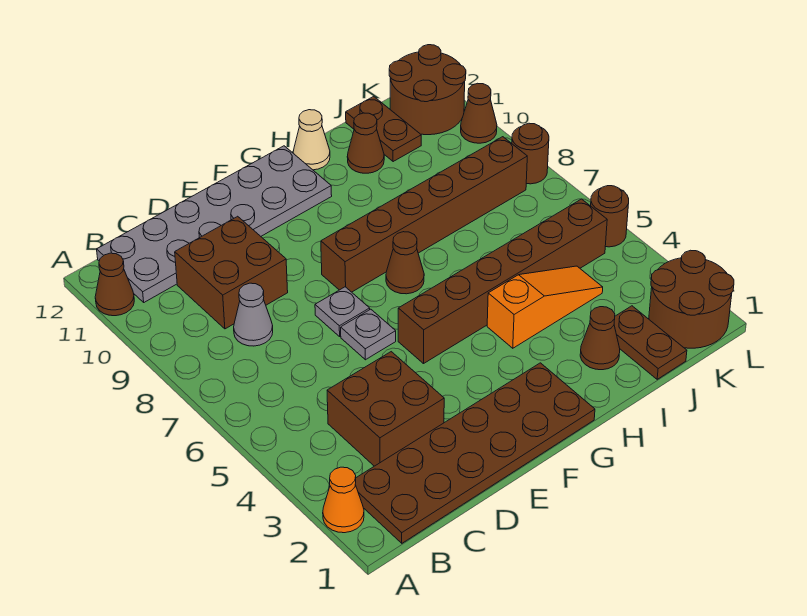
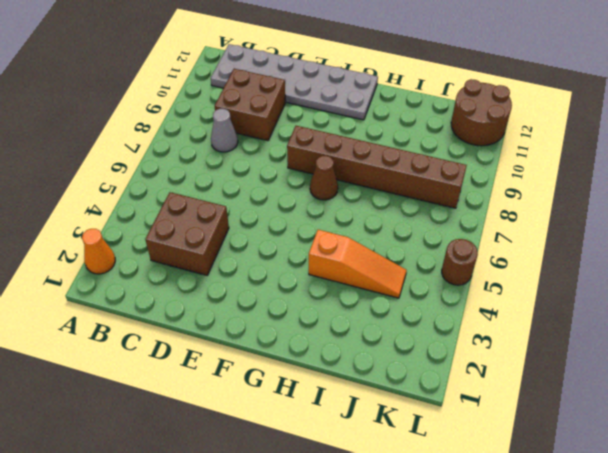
none -> brown cone A11 level 1
none -> brown plate B1:G2 level 1
none -> grey plate E6 level 1

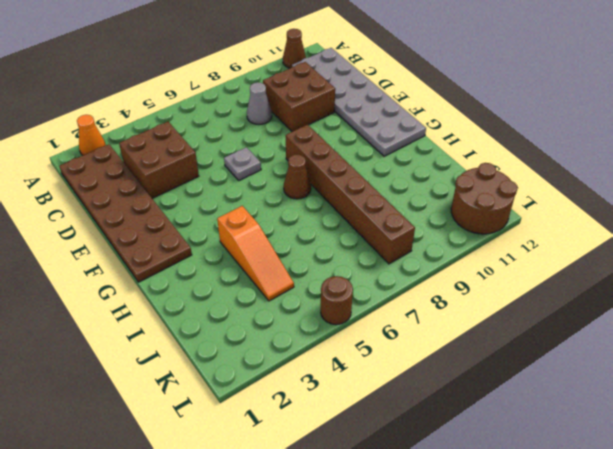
none -> grey plate E7 level 1
none -> brown brick F5:K5 level 1
none -> tan cone H12 level 1

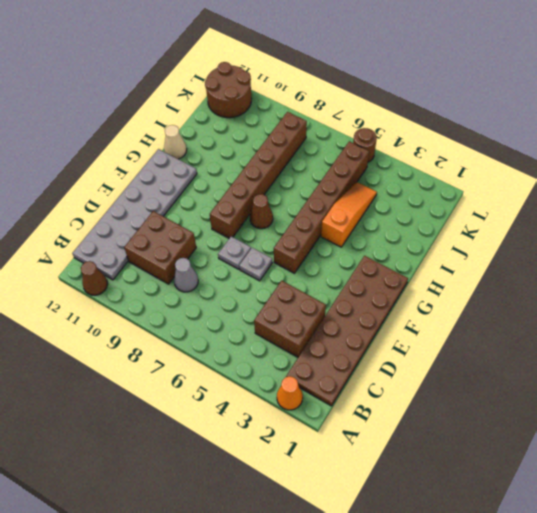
none -> brown cone I2 level 1
none -> brown cone I11 level 1
none -> brown plate J1:J2 level 1

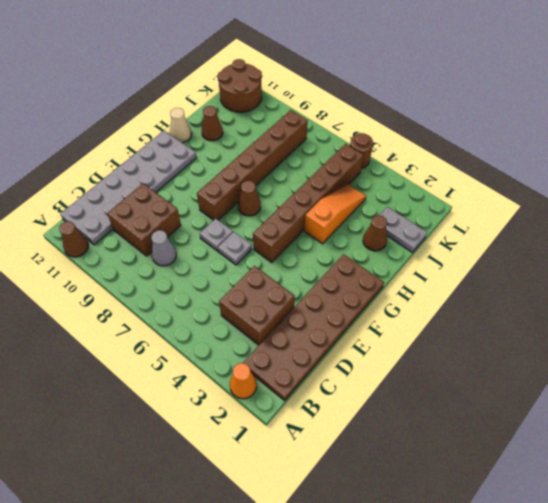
grey plate J1:J2 level 1 -> brown plate J1:J2 level 1
none -> brown plate J11:J12 level 1
none -> brown round brick K1:L2 level 1
none -> brown round brick L8 level 1

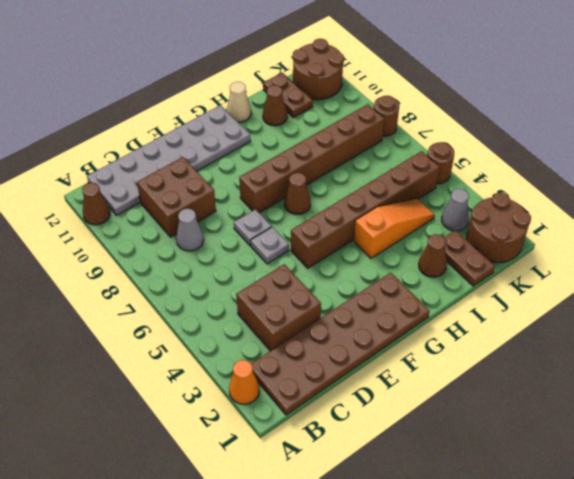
grey cone K3 level 1 -> none
none -> brown cone L10 level 1

